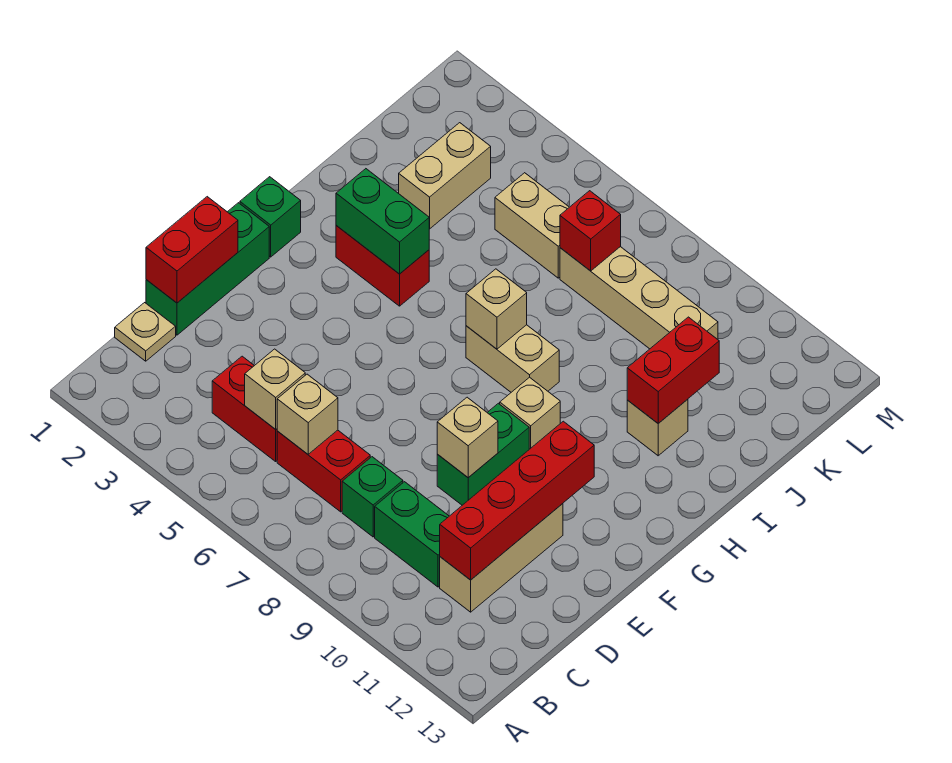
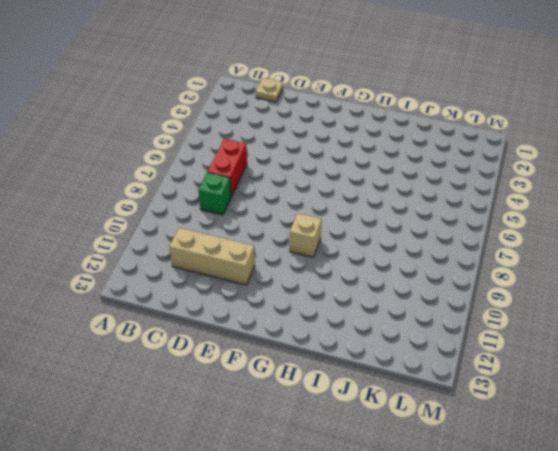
none -> red brick C4:C5 level 1
none -> green brick C9:C10 level 1
none -> green brick D1:F1 level 1

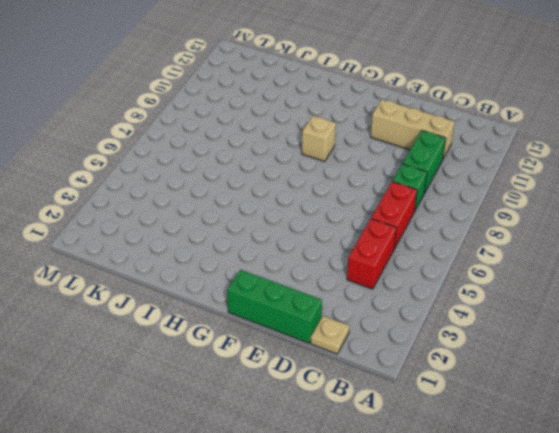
none -> green brick E9:F9 level 1
none -> green brick G1 level 1
none -> red brick H3:H4 level 1

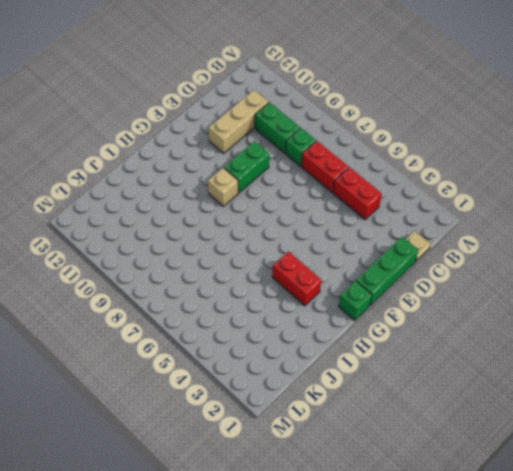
none -> tan brick H7:H8 level 1
none -> tan brick I11 level 1
none -> tan brick J3:K3 level 1

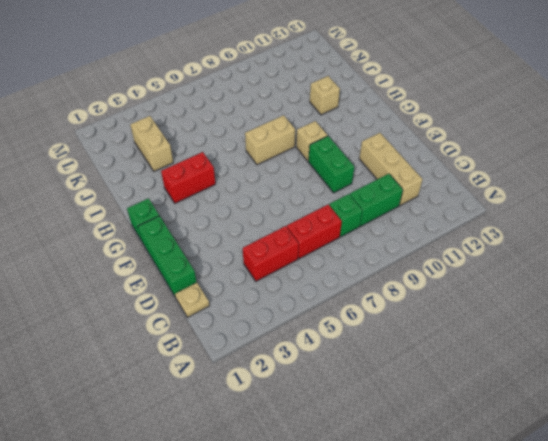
none -> tan brick K5:K6 level 1
none -> tan brick K7:K10 level 1
none -> tan brick C5 level 2

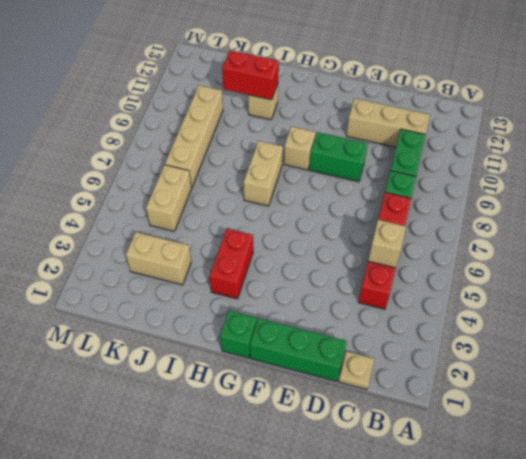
none -> tan brick C6 level 2
none -> red brick C11:F11 level 2
none -> red brick D1:E1 level 2

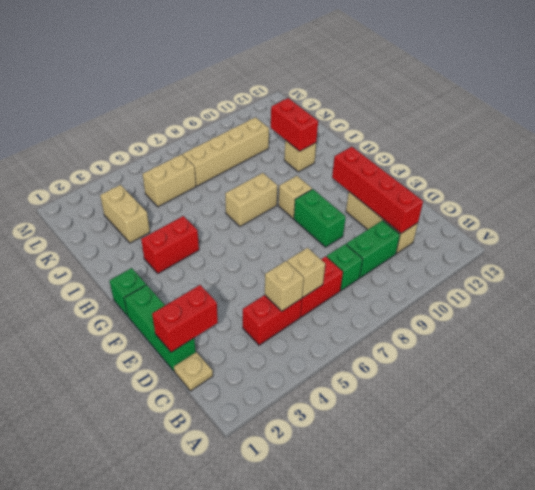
red brick D1:D2 level 2 -> red brick D1:E1 level 2
none -> tan brick E9 level 2
none -> green brick H3:H4 level 2
none -> tan brick H7 level 2

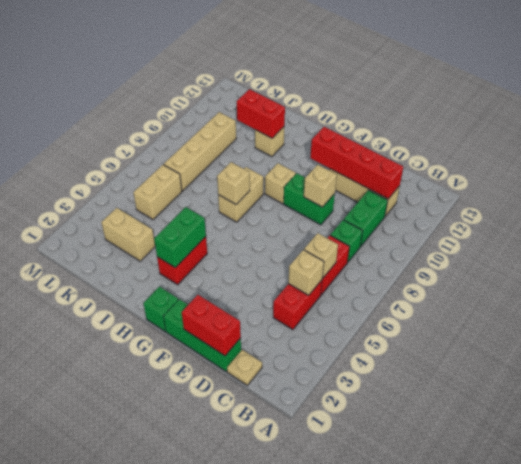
none -> red brick K7 level 2

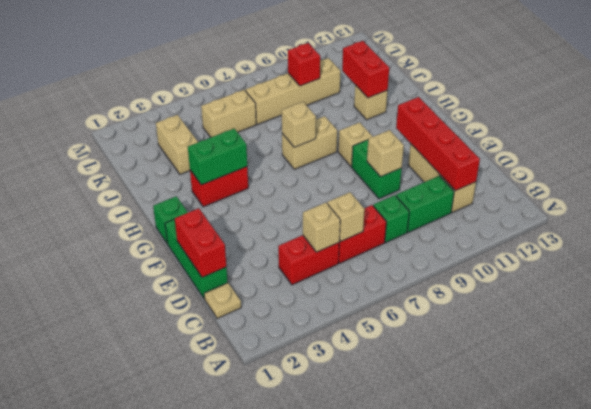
red brick K9 level 2 -> red brick K7 level 2

